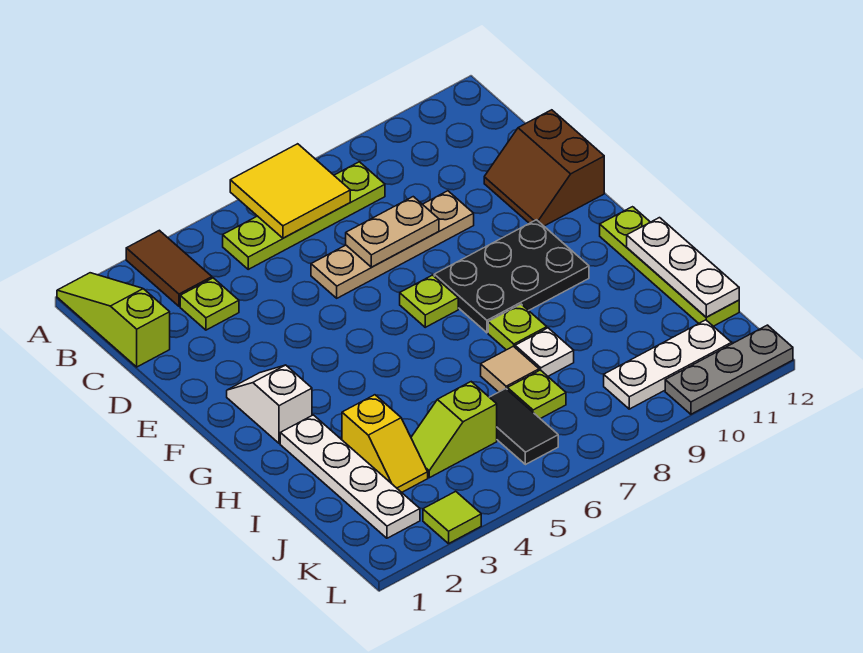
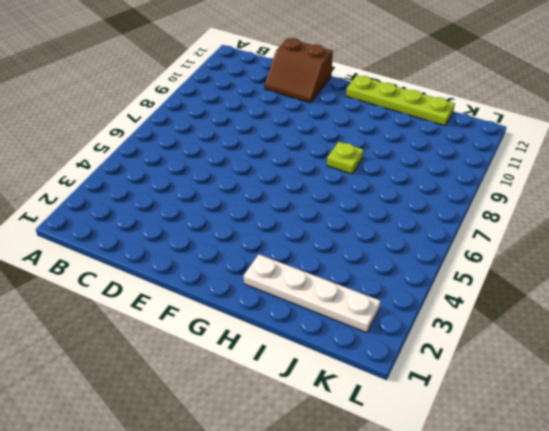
none -> lime slope A1:C1 level 1 top C
none -> brown tile A3:B3 level 1
none -> lime plate B5:B8 level 1

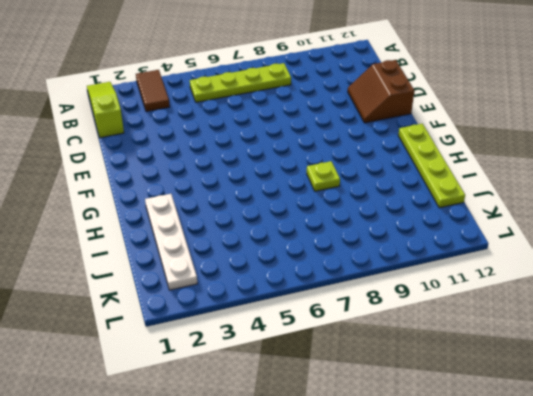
none -> lime plate C3 level 1
none -> tan plate D6:D9 level 1
none -> white slope F2:G2 level 1 top G

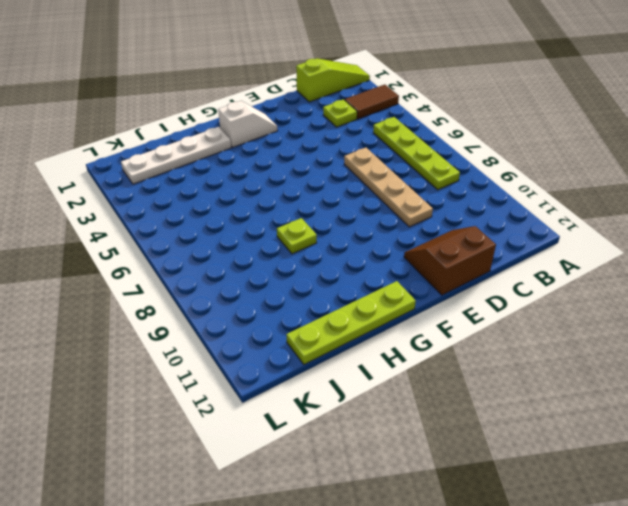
none -> lime plate F7 level 1
none -> black plate F8:G10 level 1
none -> yellow slope I3:J3 level 1 top I

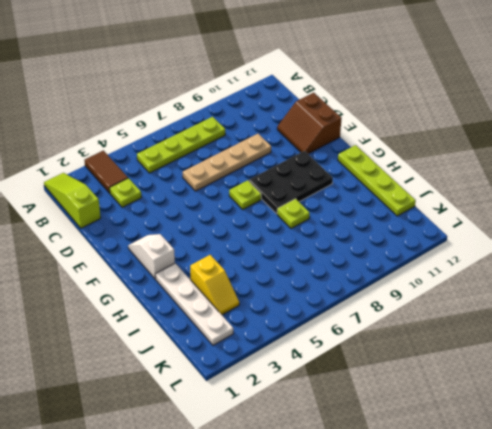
none -> tan tile I7 level 1
none -> white plate I8 level 1
none -> lime slope J4:J5 level 1 top 5

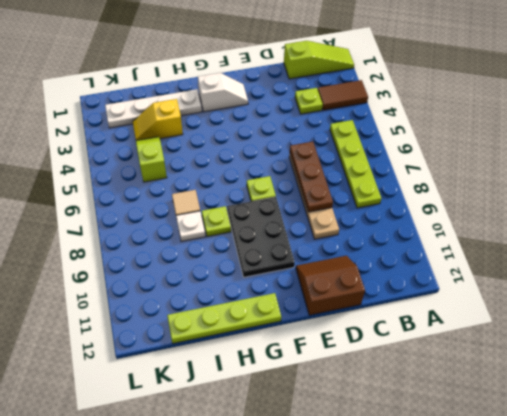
brown plate D6:D8 level 2 -> tan plate D7:D8 level 2
none -> black tile J6:K6 level 1
none -> lime plate J7 level 1
none -> white plate K9:K11 level 1

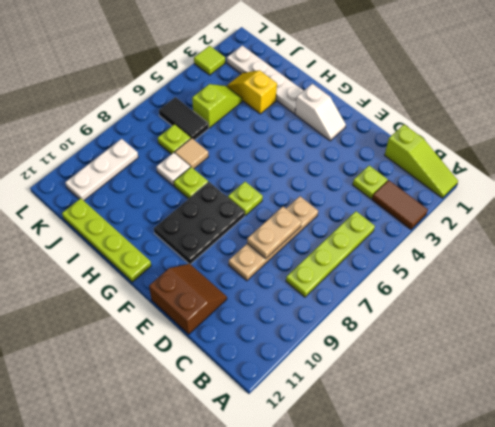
none -> grey plate L10:L12 level 1
none -> yellow tile A6:B7 level 2
none -> white plate H12:J12 level 2

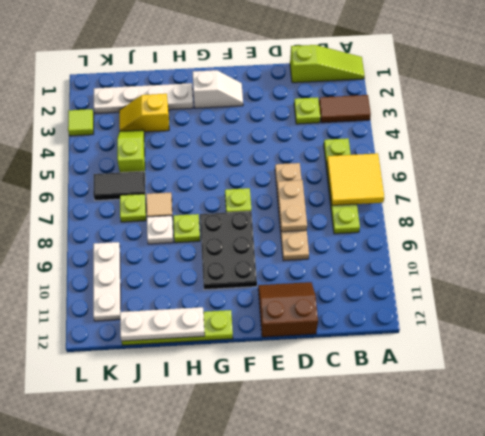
none -> grey plate L10:L12 level 1

